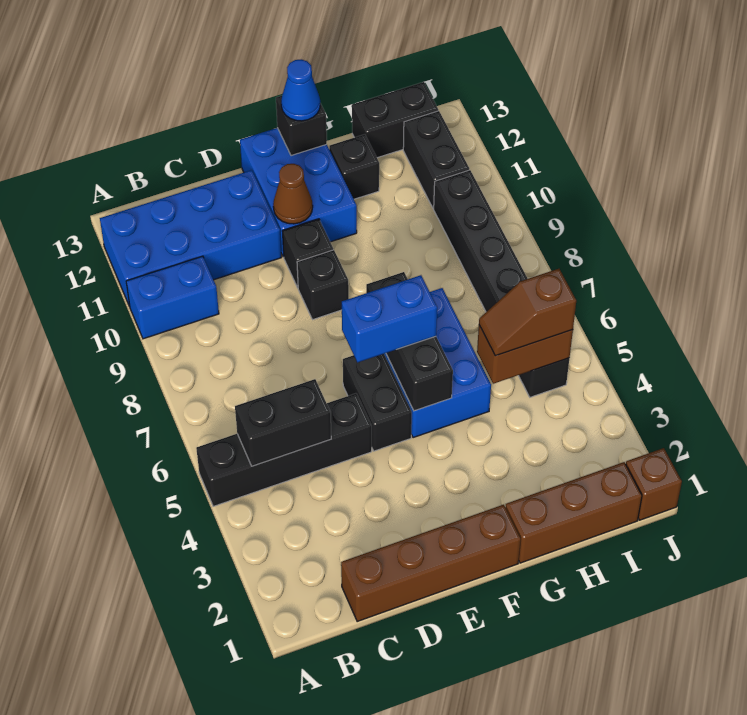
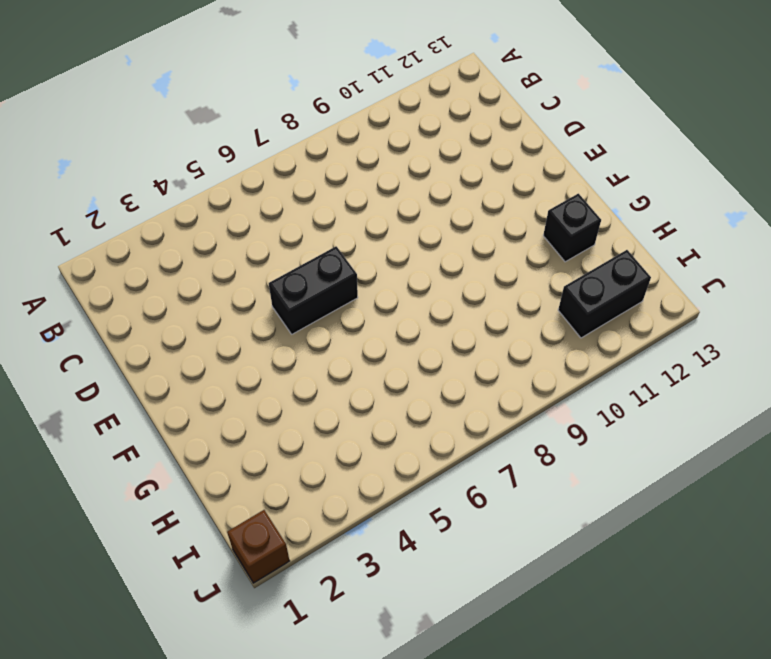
none -> black brick A5:D5 level 1
none -> blue brick A10:B10 level 1
none -> blue brick A11:D12 level 1

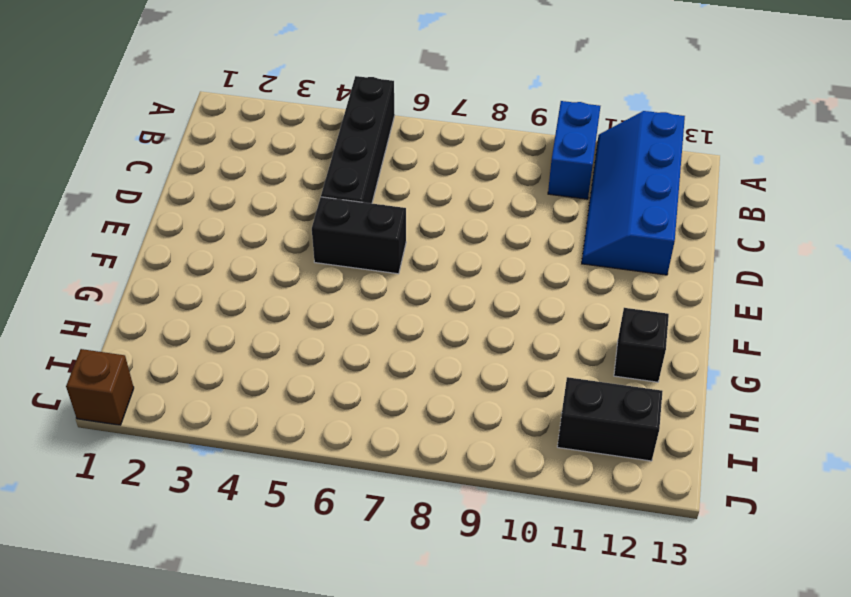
blue slope A11:D12 level 1 top 12 -> blue brick A11:D12 level 1
none -> brown brick C1:F1 level 1
none -> black brick E9 level 1
none -> black brick E10 level 1

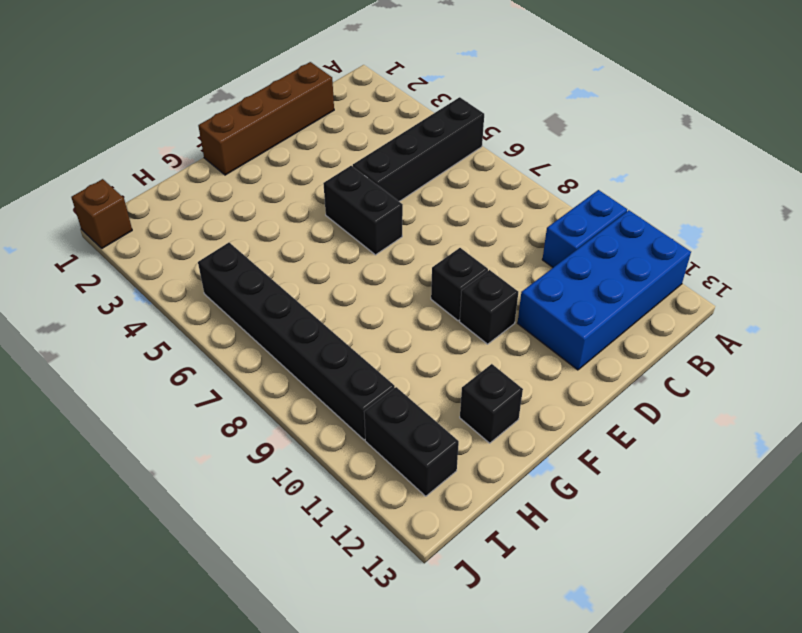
none -> blue brick E11:F13 level 1
none -> blue brick F5:G7 level 1
none -> brown brick G1:I1 level 1

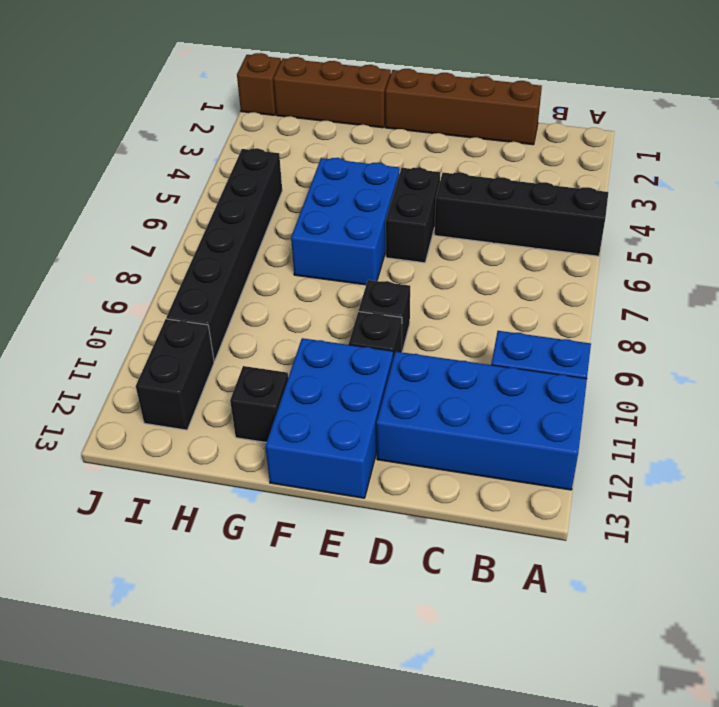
none -> black brick H13:I13 level 1
none -> black brick B5:C5 level 2
none -> brown cone E11 level 2

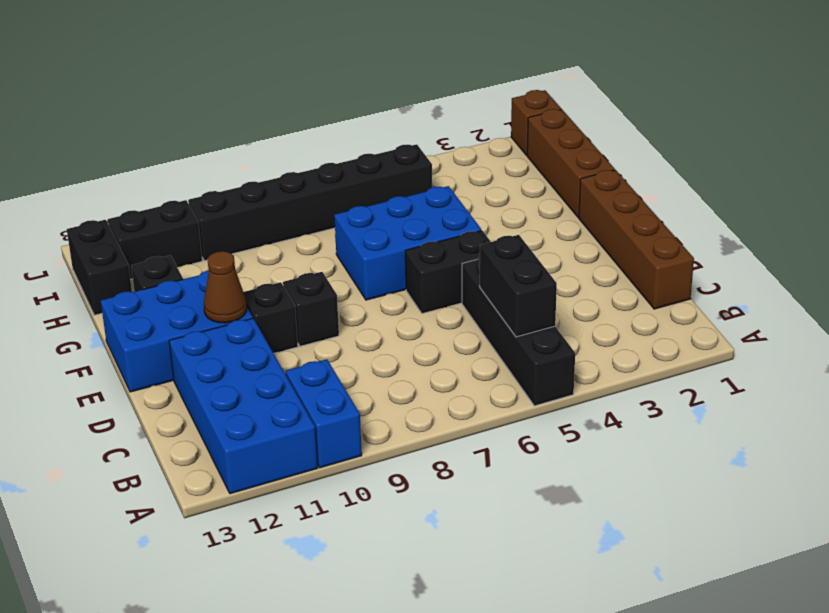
none -> black brick F5:F7 level 2
none -> black brick F13 level 2
none -> brown brick H5:I5 level 2

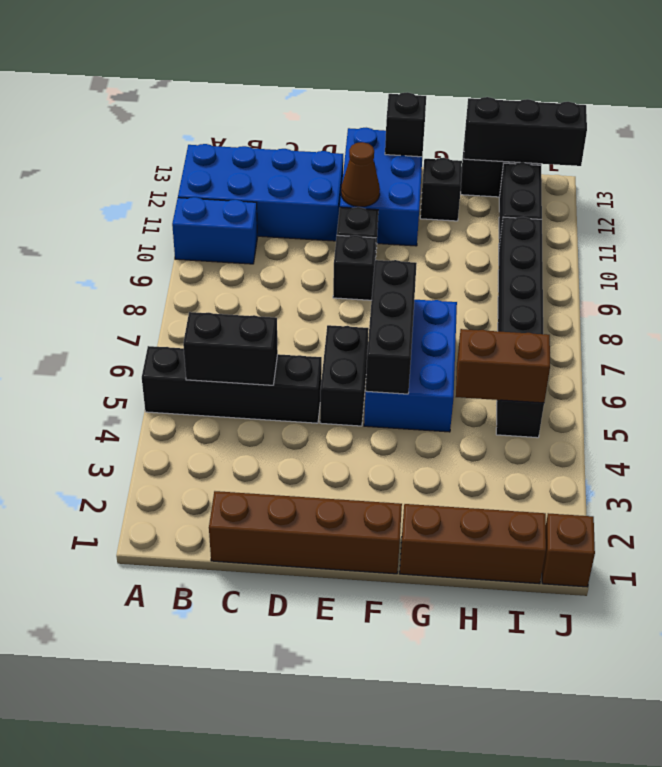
black brick H13:J13 level 2 -> none
none -> blue brick E6:F6 level 3
none -> blue cone F13 level 3
none -> brown slope H5:I5 level 3 top I

